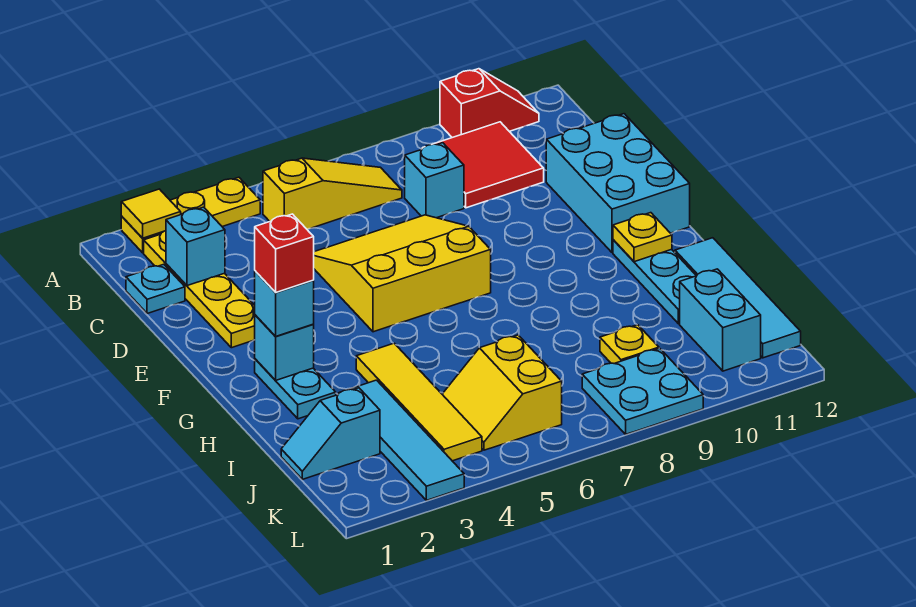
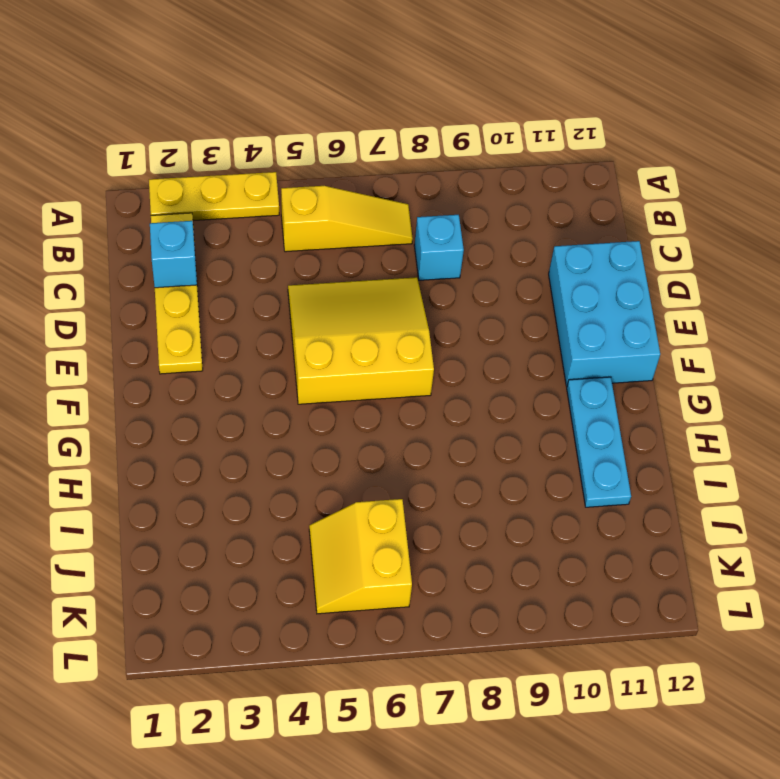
none -> red slope A10:A11 level 1 top 10
none -> red tile B9:C10 level 1
none -> cyan plate C1 level 1

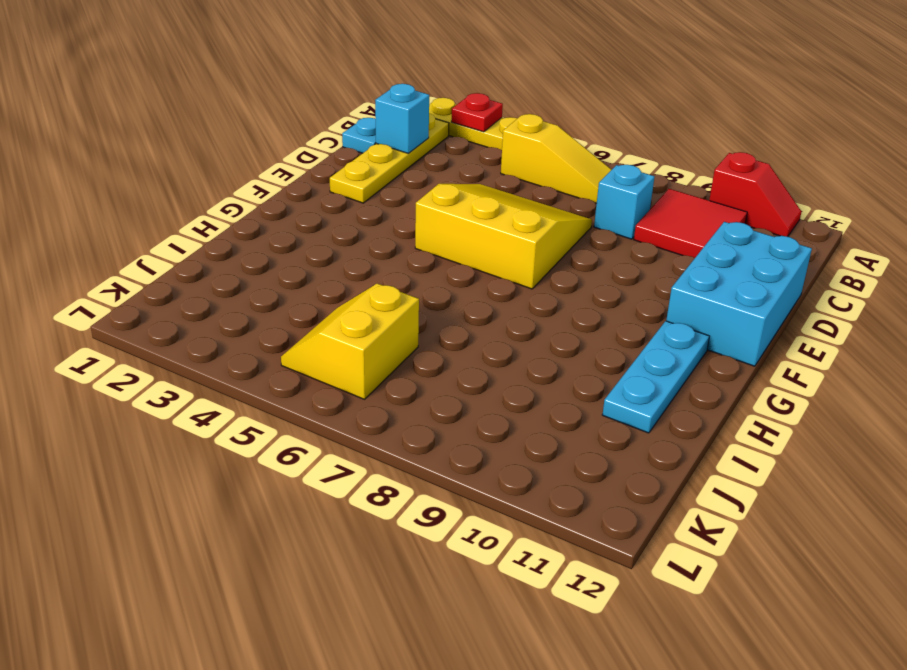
red plate A3 level 2 -> none
none -> cyan plate G2:H2 level 1
none -> yellow tile H4:K4 level 1
none -> cyan tile H12:K12 level 1

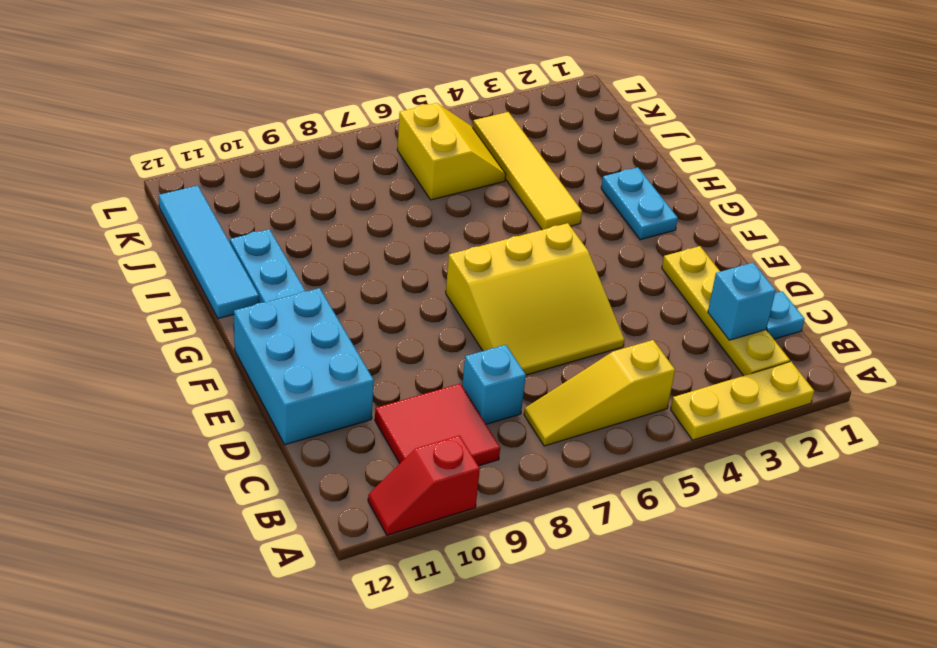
none -> cyan tile I3:L3 level 1
none -> cyan slope J1:J2 level 1 top 2
none -> yellow plate J9 level 1

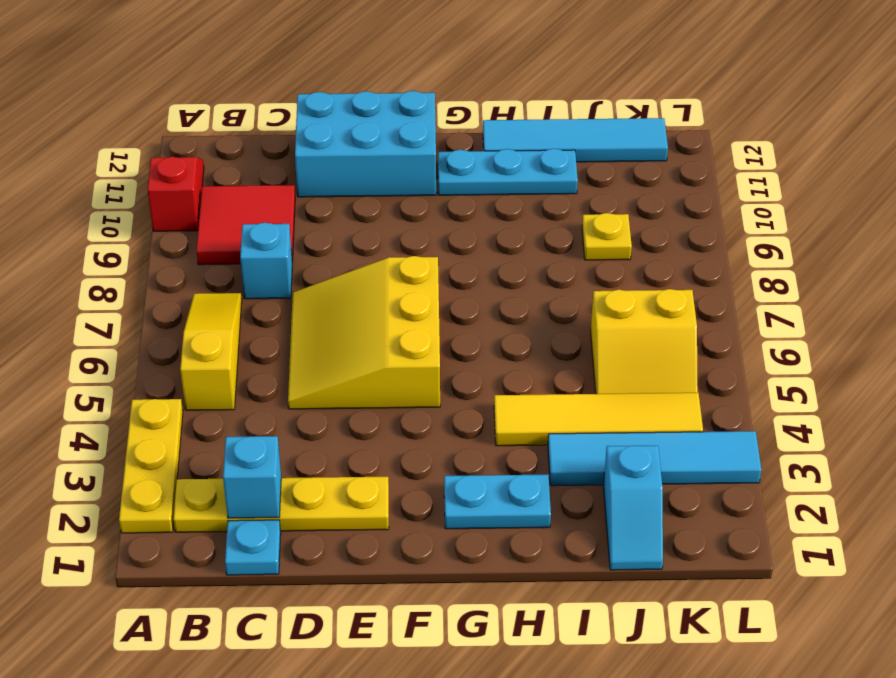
none -> cyan brick J11:K11 level 1
none -> cyan plate K8:L9 level 1
none -> yellow tile A2 level 2

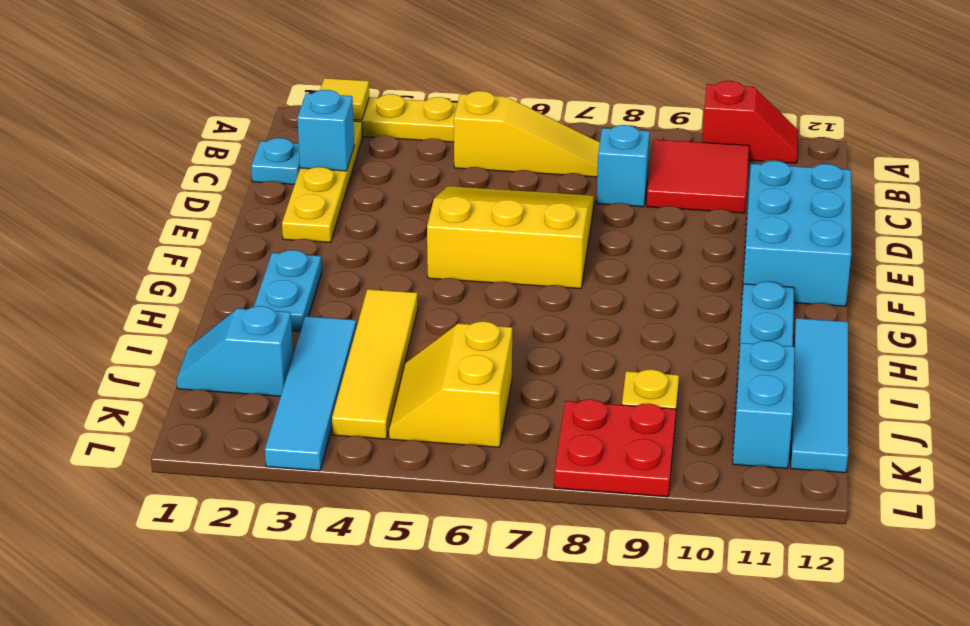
red plate K8:L9 level 1 -> cyan plate K8:L9 level 1
none -> cyan brick G2 level 2
none -> yellow plate G11 level 2
none -> cyan brick G2 level 3

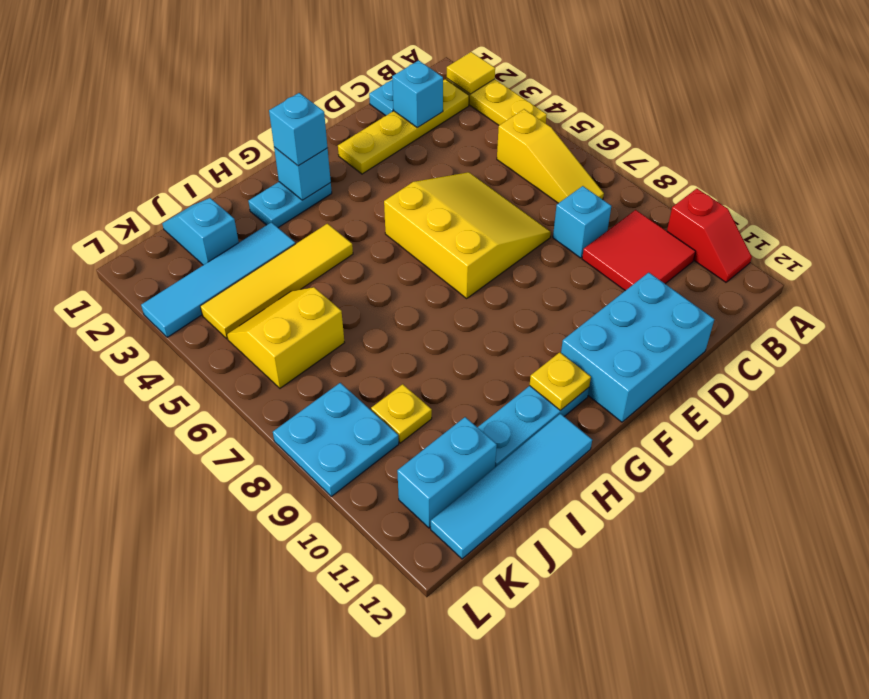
none -> red brick G2 level 4

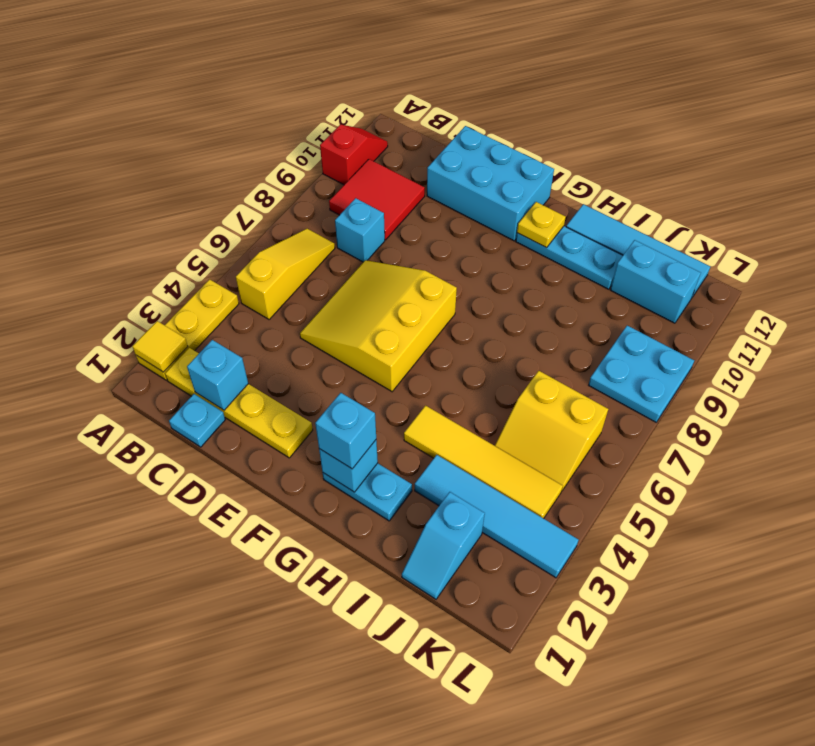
none -> yellow plate J9 level 1
none -> red brick G2 level 4

